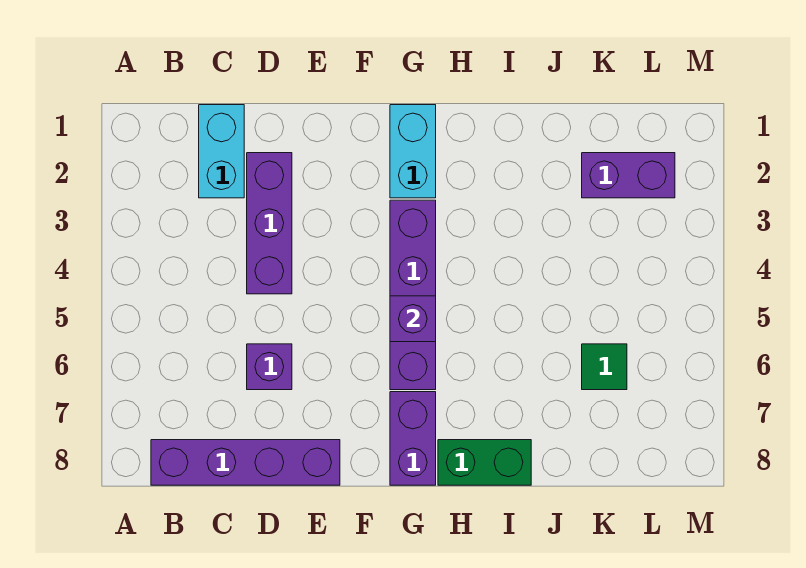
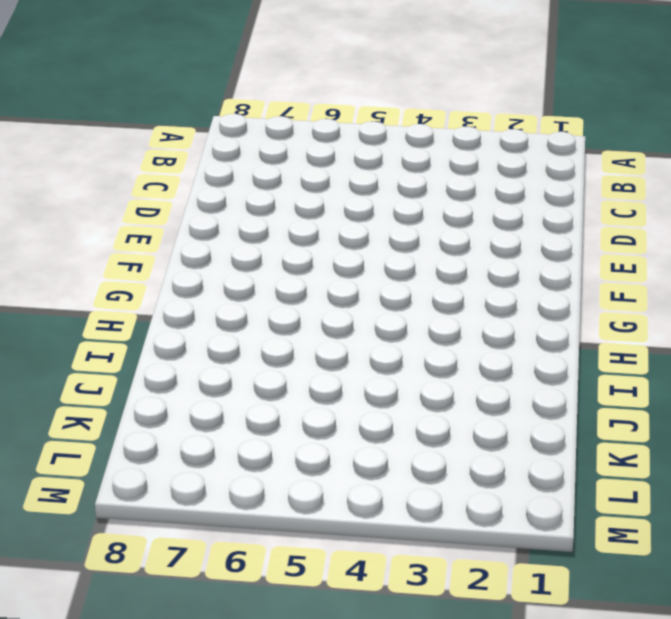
none -> purple brick B8:E8 level 1
none -> cyan brick C1:C2 level 1

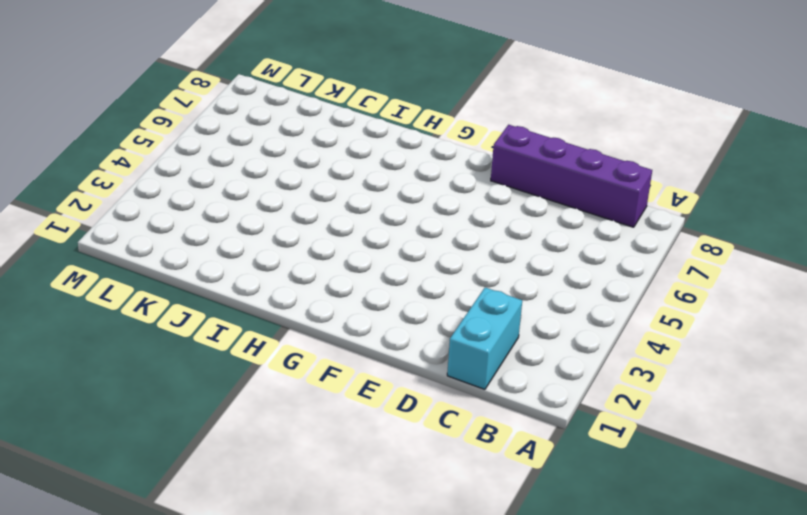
none -> purple brick D2:D4 level 1
none -> purple brick D6 level 1

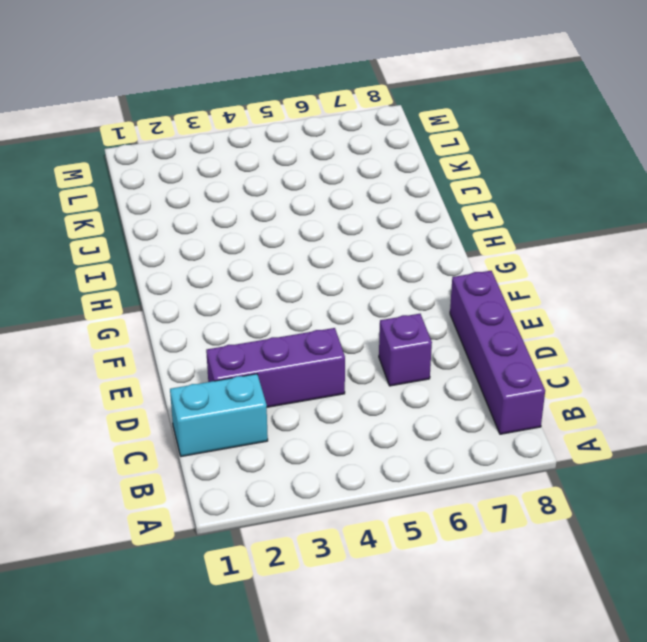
none -> cyan brick G1:G2 level 1
none -> purple brick G3:G6 level 1

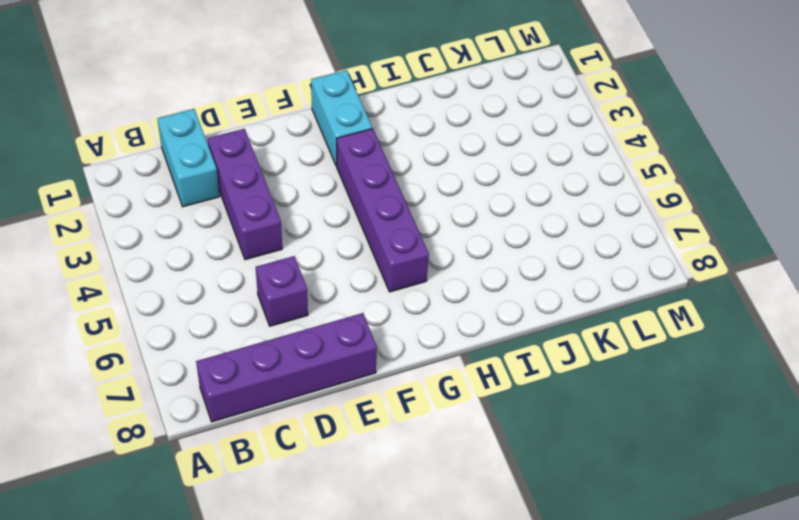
none -> purple brick G7:G8 level 1
none -> green brick H8:I8 level 1

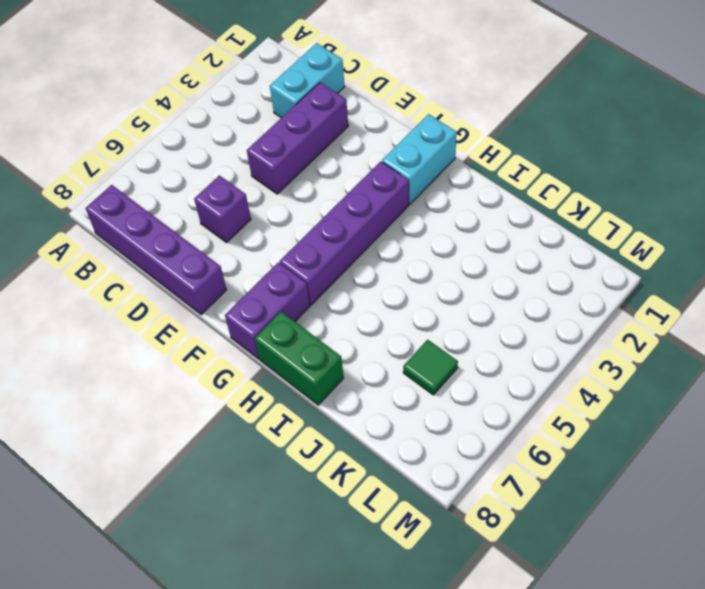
none -> purple brick K2:L2 level 1
none -> purple brick G5 level 2

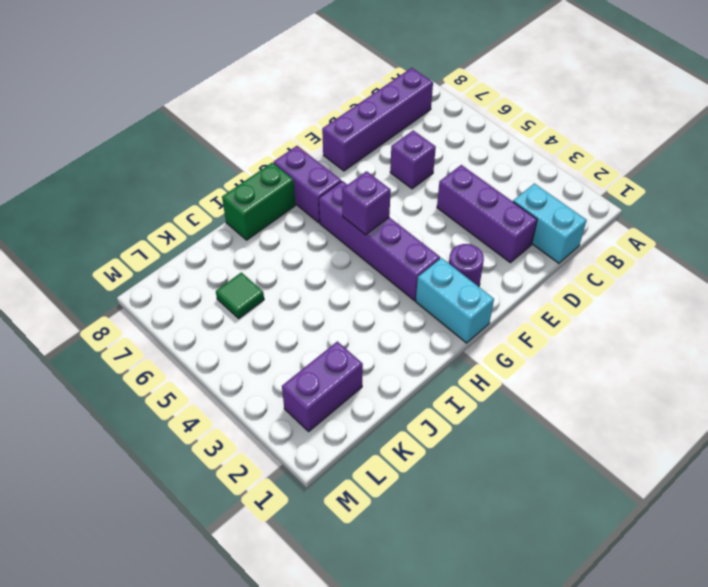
purple round brick F2 level 1 -> none

